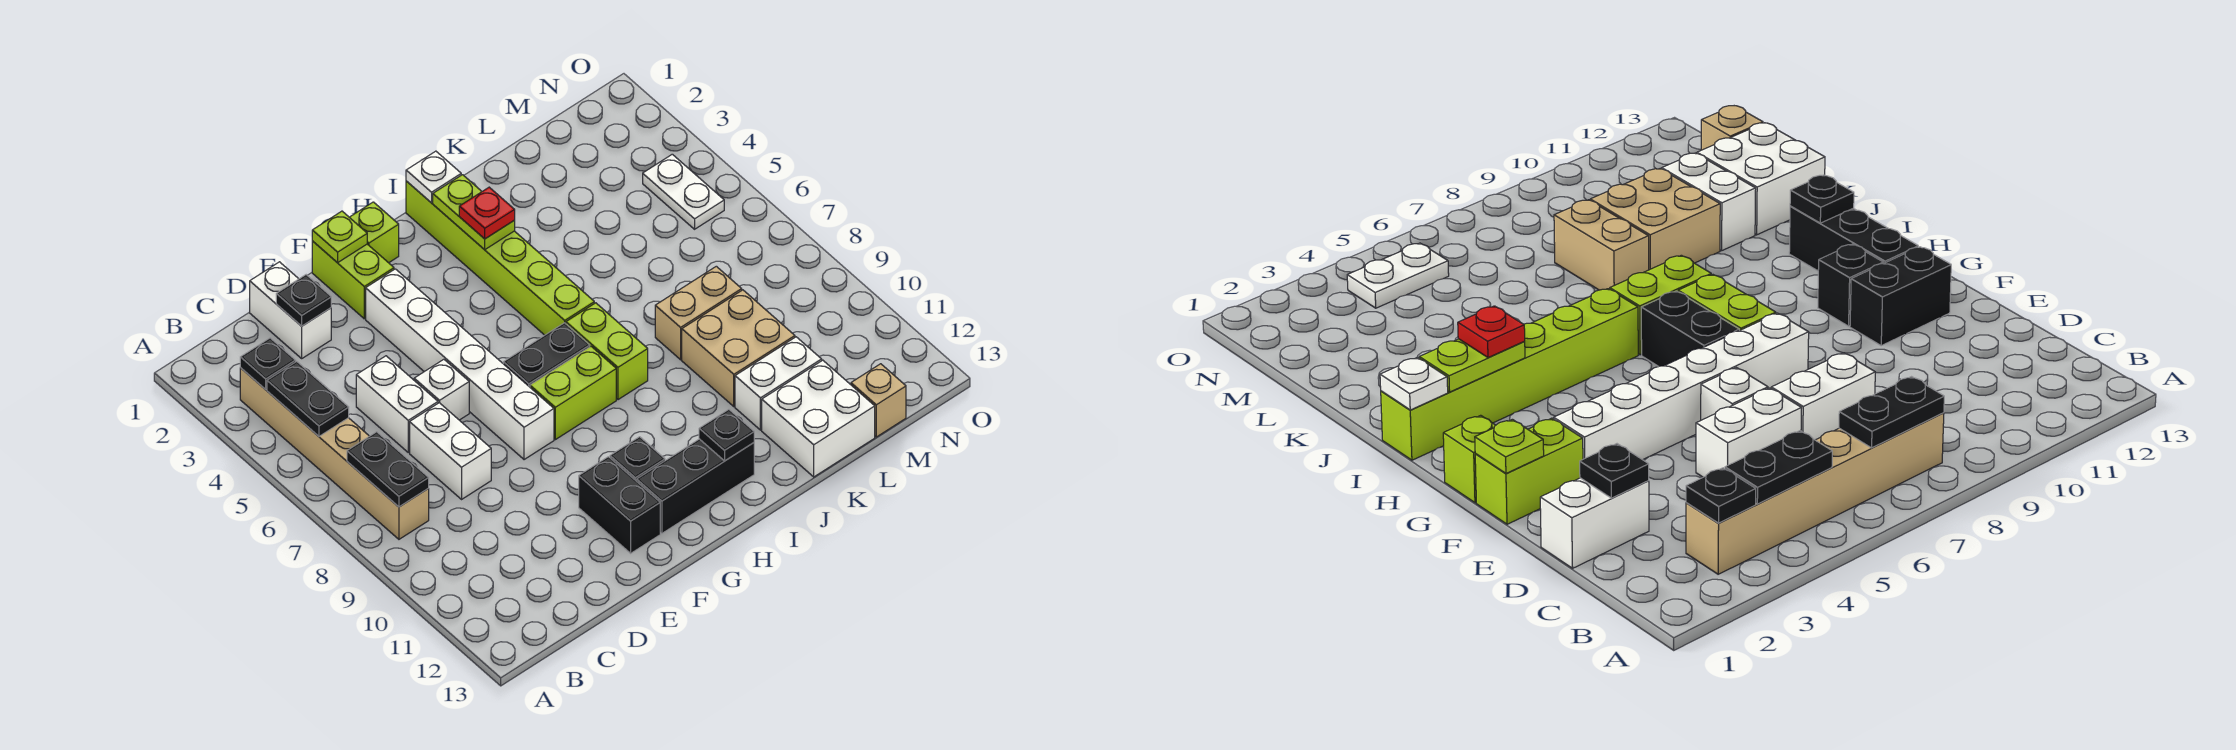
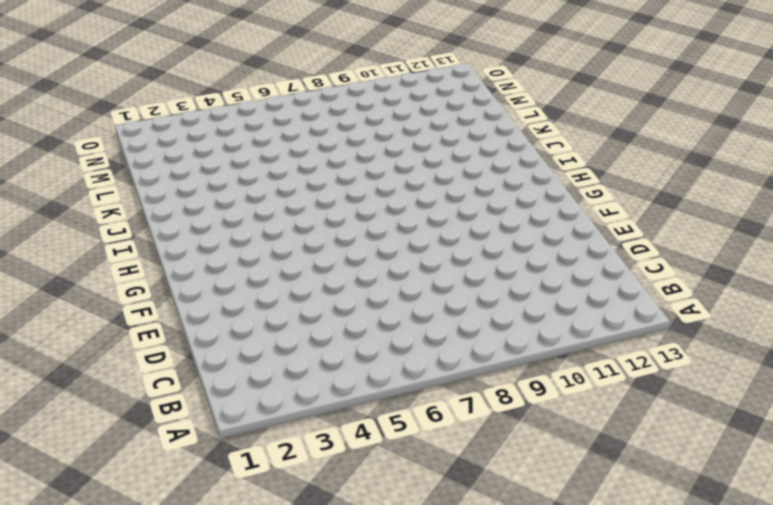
none -> tan brick B3:B8 level 1
none -> white brick D1:D2 level 1
none -> white brick D5:D6 level 1
none -> white brick D7:D8 level 1

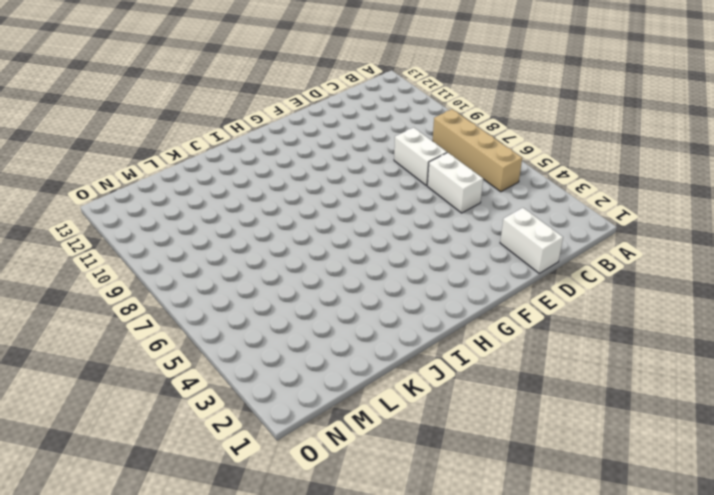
tan brick B5:B8 level 1 -> tan brick B3:B8 level 1
none -> white brick E6 level 1
none -> lime brick F1:F2 level 1
none -> white brick F3:F8 level 1
none -> black brick F11:F12 level 1

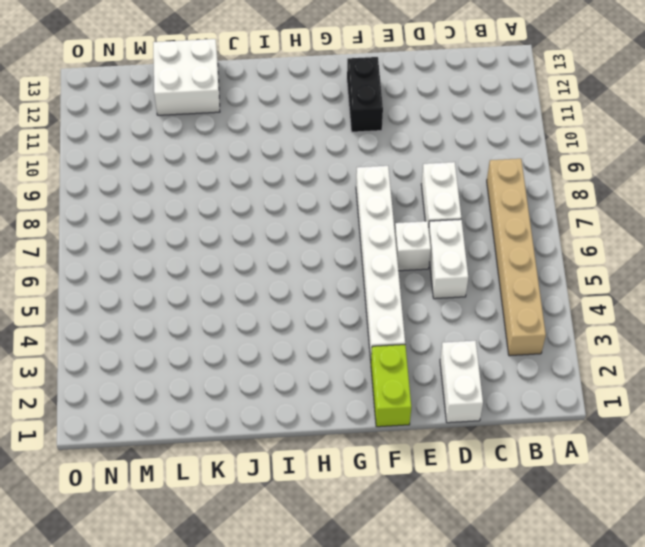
none -> lime brick G1 level 1
none -> black brick G7:H7 level 1
none -> lime brick G8:H8 level 1
none -> black brick G11 level 1

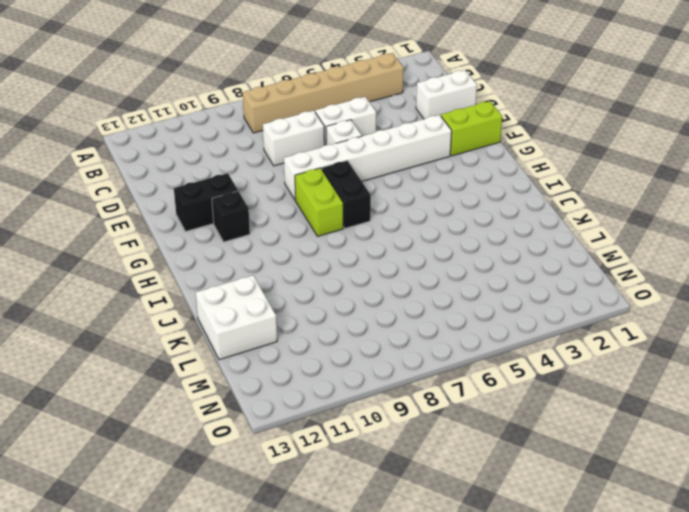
none -> lime brick G1 level 1
none -> black brick G12:I12 level 1
none -> lime brick I1:I6 level 1
none -> lime brick I7:I8 level 1

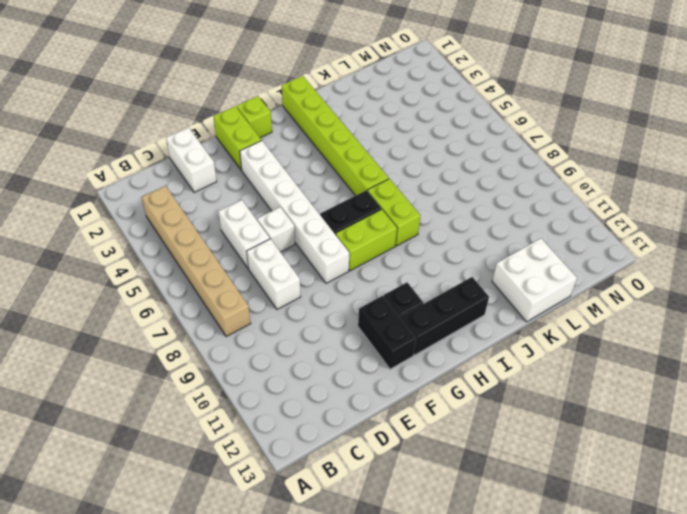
none -> tan brick K8:L8 level 1
none -> tan brick K9:L10 level 1
none -> white brick K11:L11 level 1
none -> tan brick M13 level 1

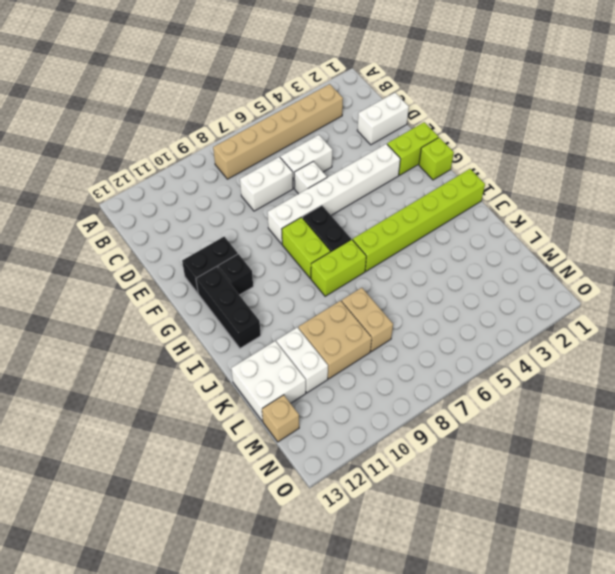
none -> white plate N4:N5 level 1
none -> black plate B3 level 2
none -> black plate B4:B5 level 2
none -> black plate B7:B8 level 2

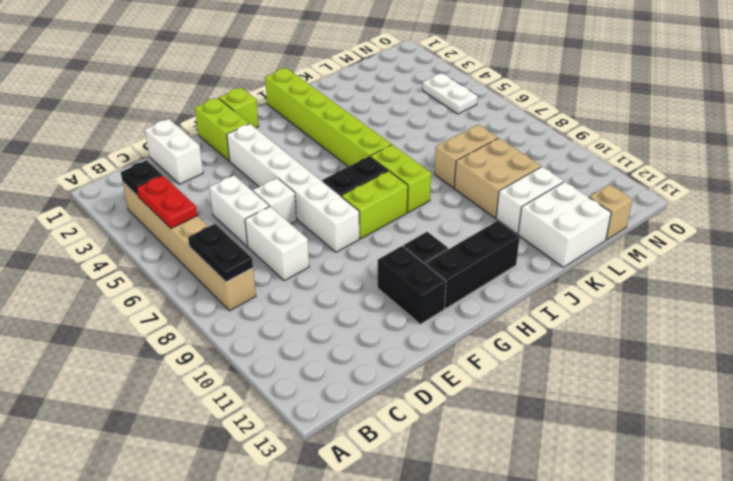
red plate B4:B5 level 2 -> black plate B4:B5 level 2
none -> black plate D2 level 2
none -> lime plate F1 level 2
none -> white plate I1 level 2
none -> lime plate I2:I3 level 2

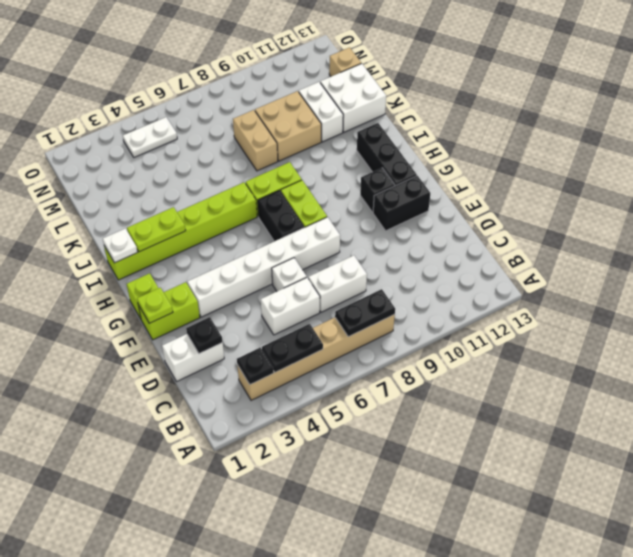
none -> black plate I12 level 2
none -> red plate I3 level 3

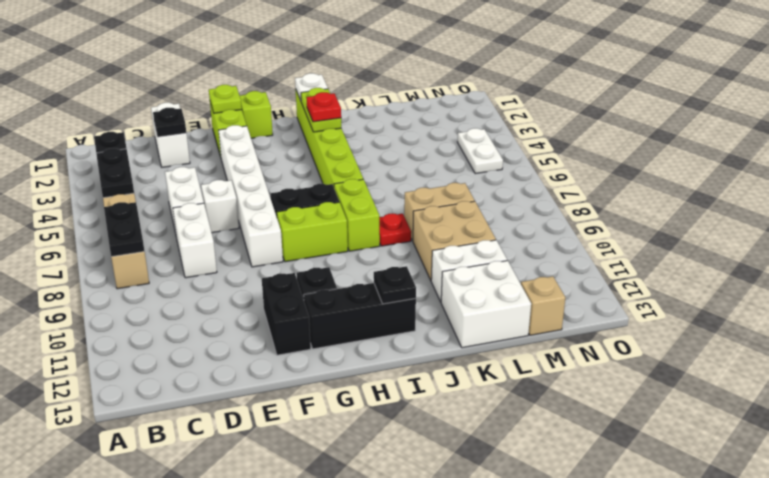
red plate J8 level 1 -> none

